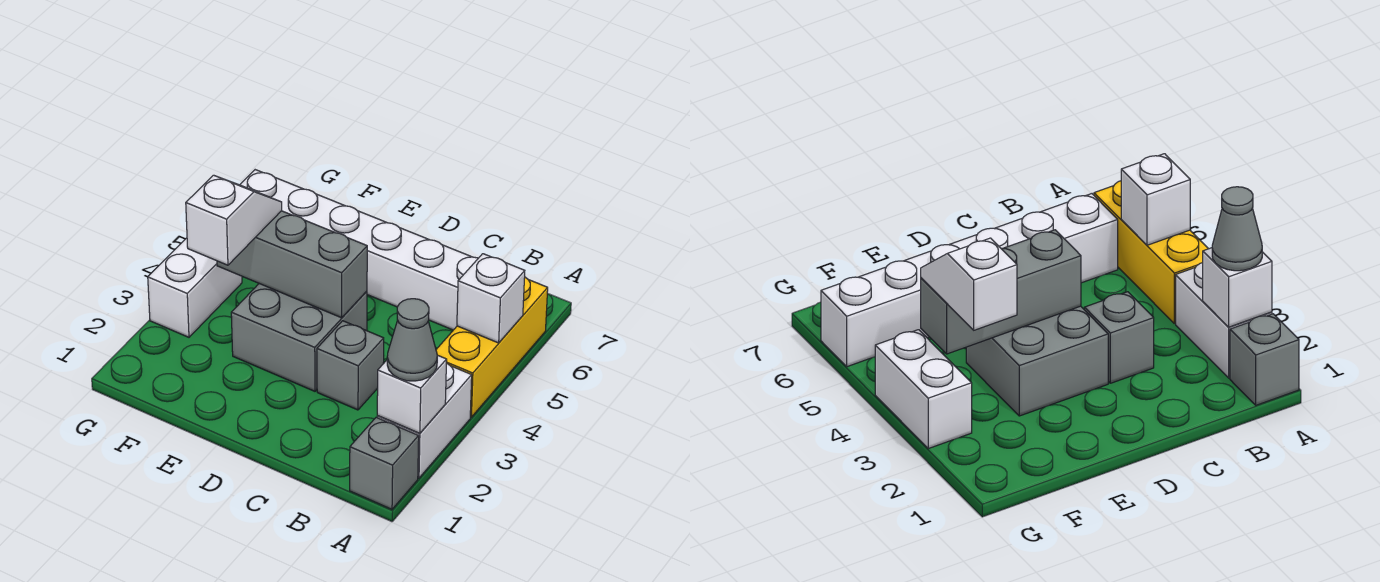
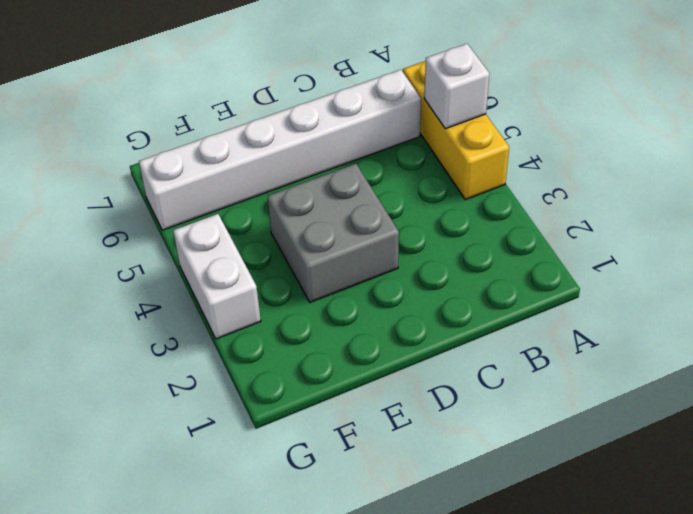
none -> grey brick A1 level 1
none -> white brick A2:A3 level 1
none -> grey brick C3 level 1

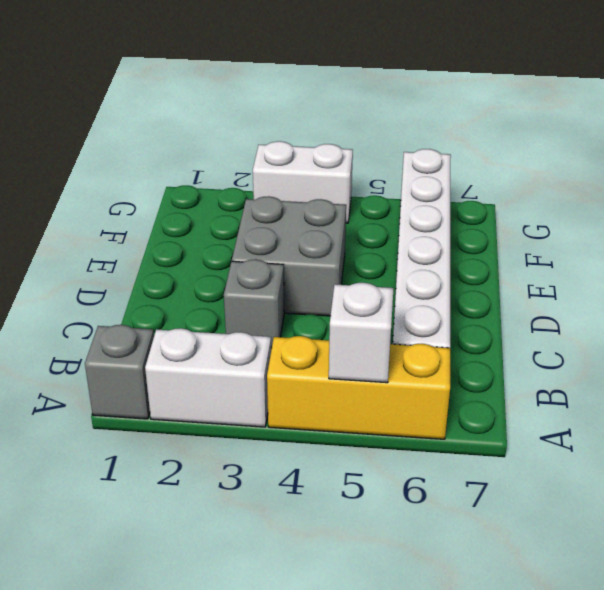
none -> white brick A2 level 2
none -> grey brick D4:F4 level 2
none -> grey cone A2 level 3

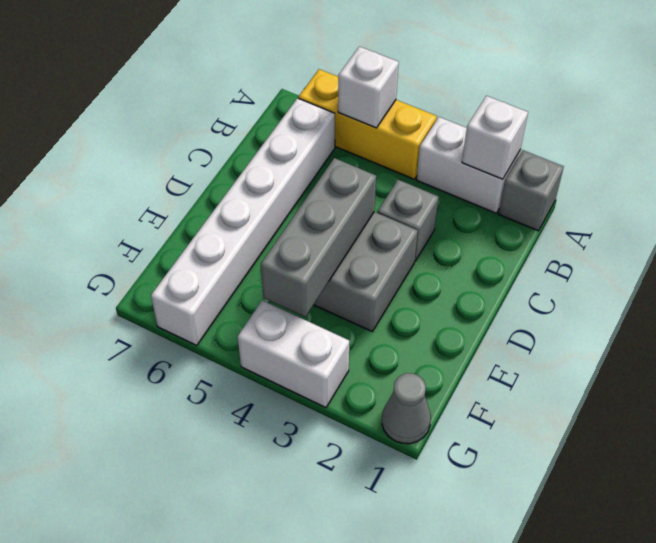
grey cone G1 level 1 -> grey cone A2 level 3
none -> white slope F3:F4 level 3 top 3

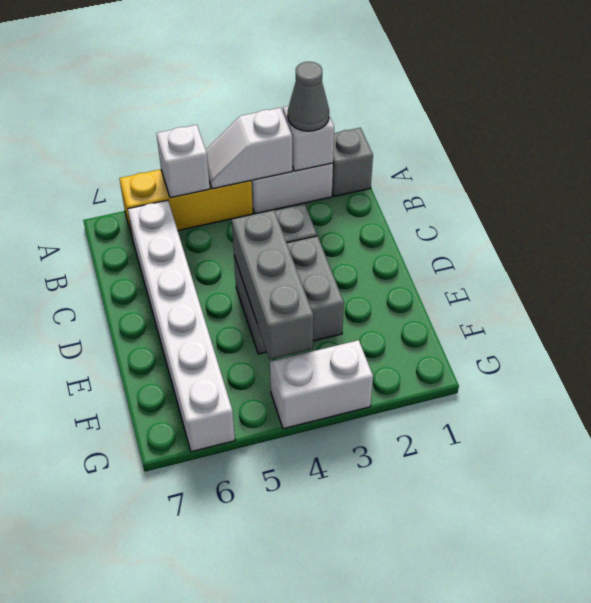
white slope A3:A4 level 2 top 3 -> white slope F3:F4 level 3 top 3

